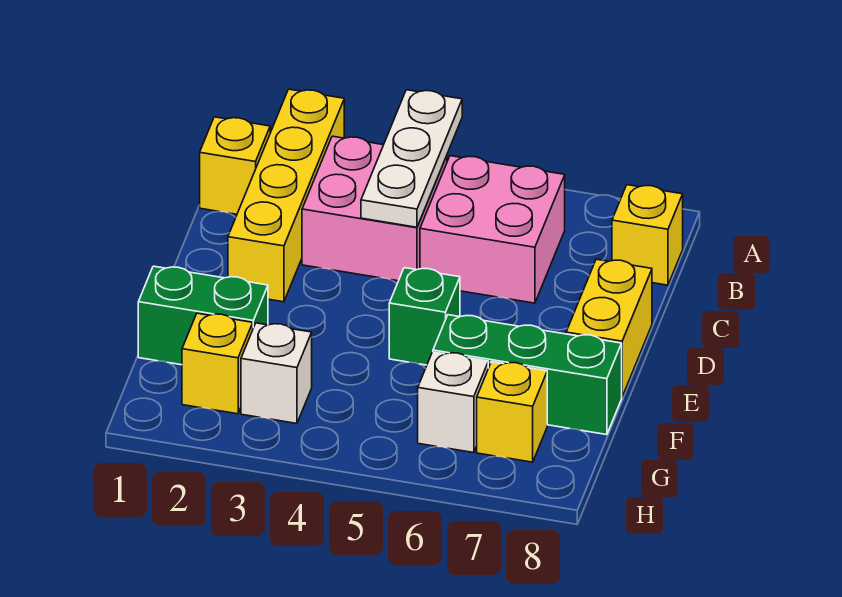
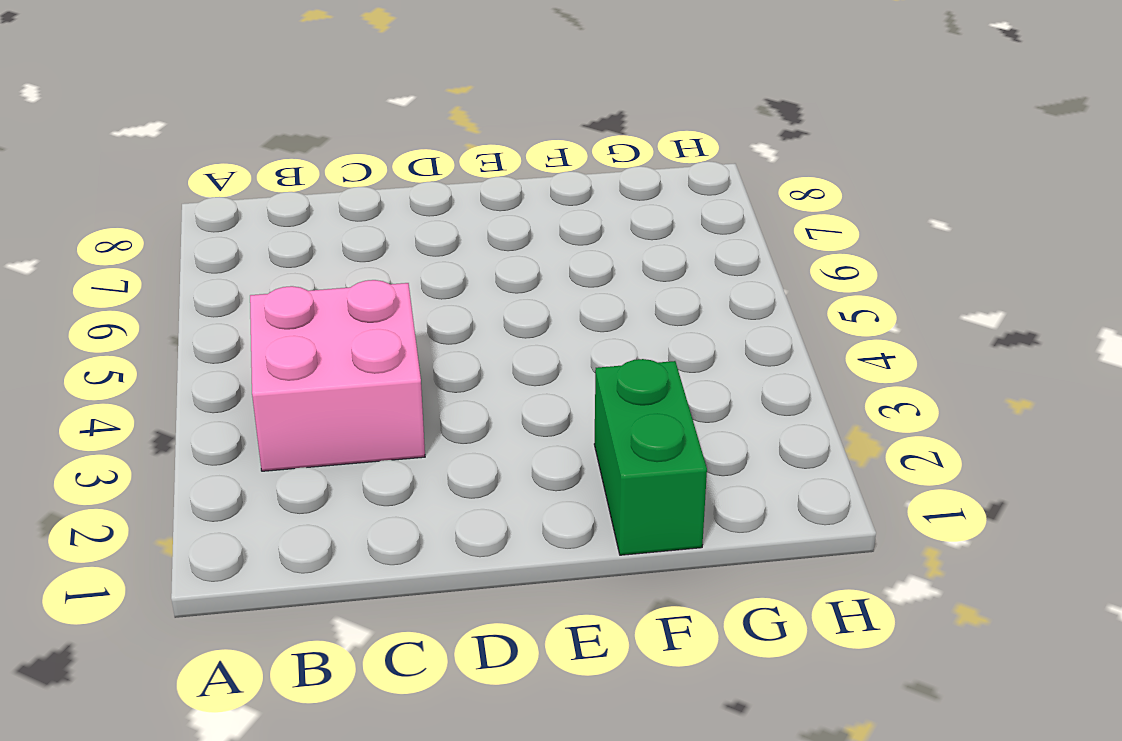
none -> yellow brick A2:D2 level 1
none -> yellow brick B1 level 1
none -> pink brick B5:C6 level 1

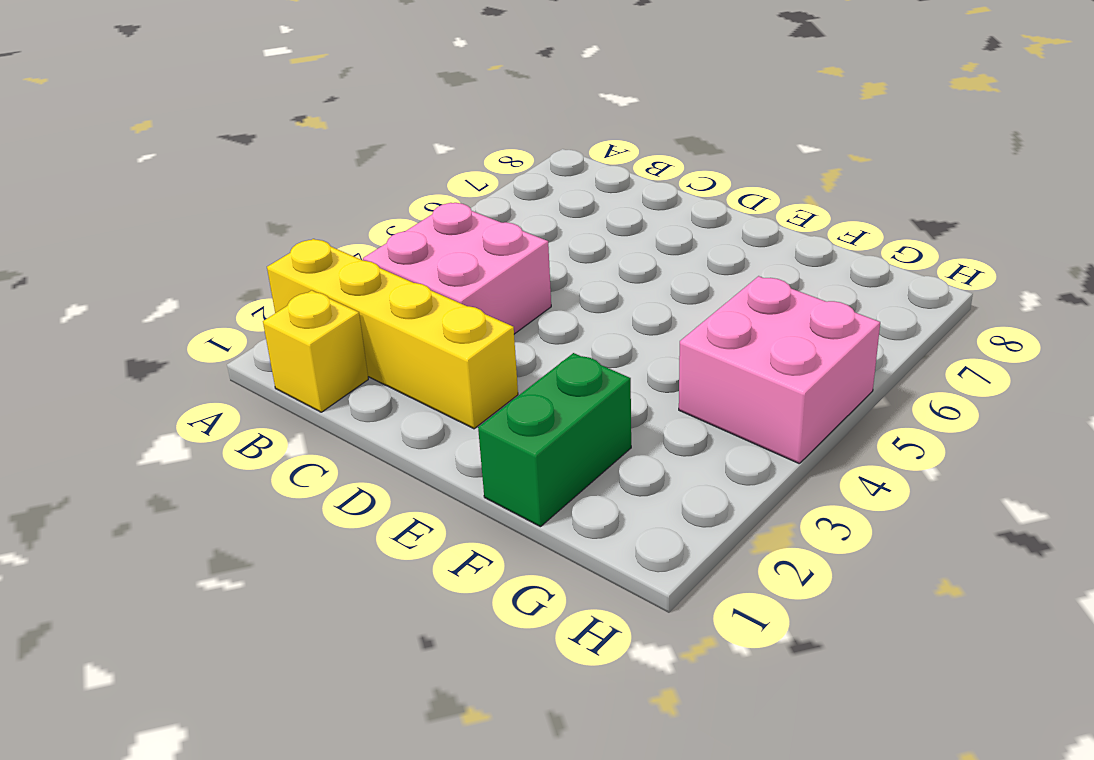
pink brick G4:H5 level 1 -> pink brick B5:C6 level 1
none -> yellow brick B8 level 1
none -> yellow brick D8:E8 level 1
none -> green brick E5 level 1

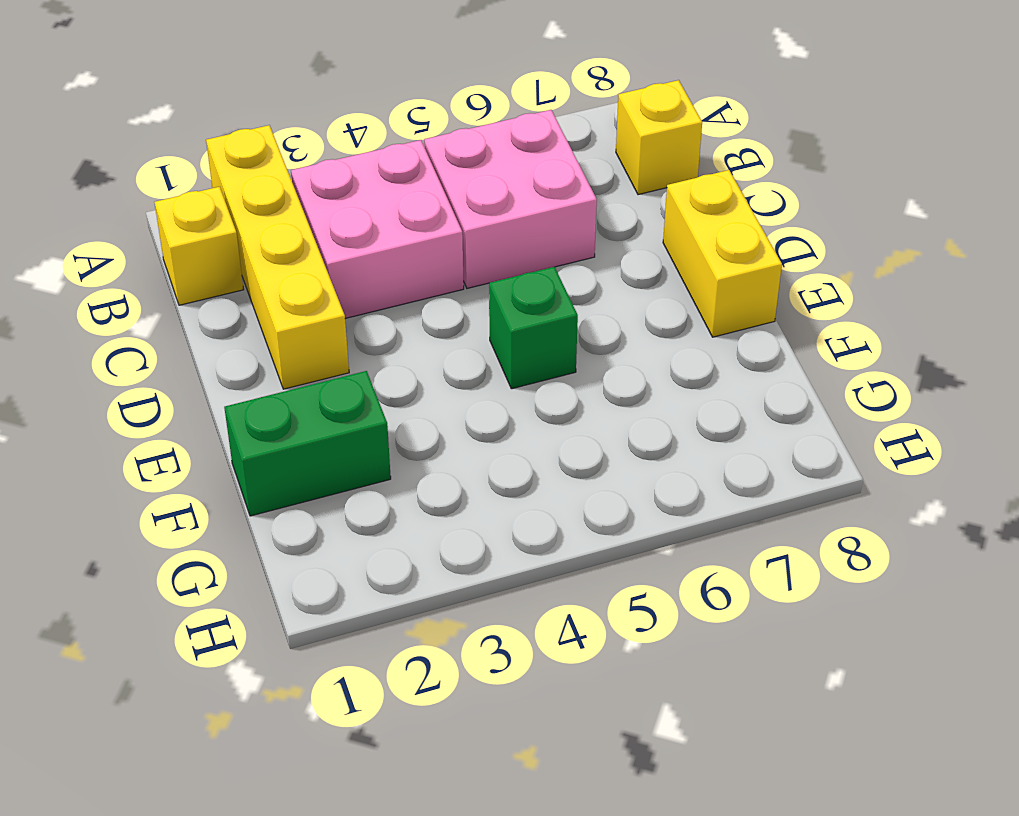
none -> green brick F6:F8 level 1
none -> yellow brick G2 level 1
none -> white brick G3 level 1

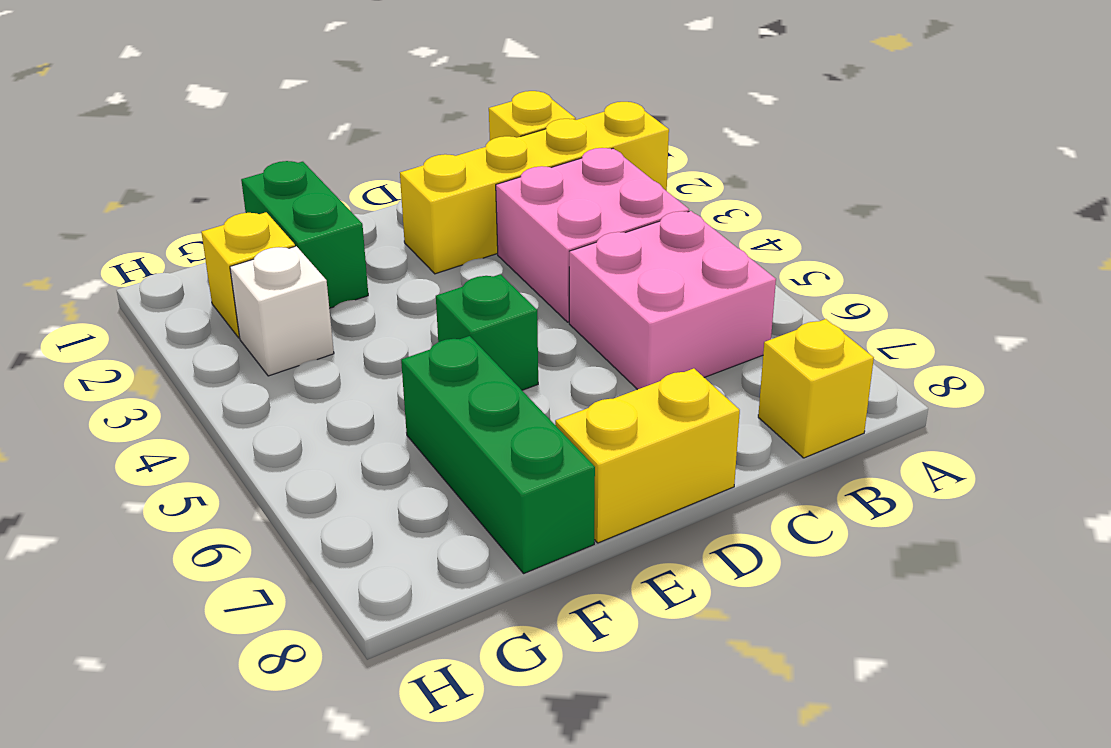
none -> white brick G6 level 1
none -> yellow brick G7 level 1
none -> white plate A4:C4 level 2

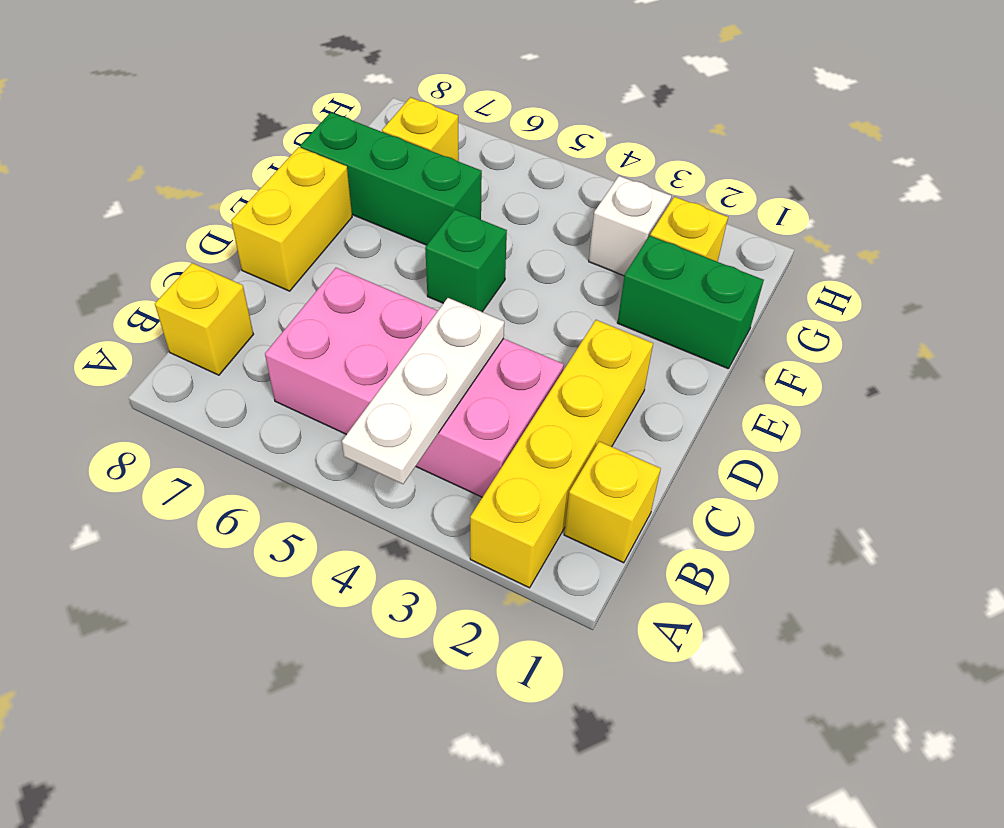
none -> white brick G6 level 1

